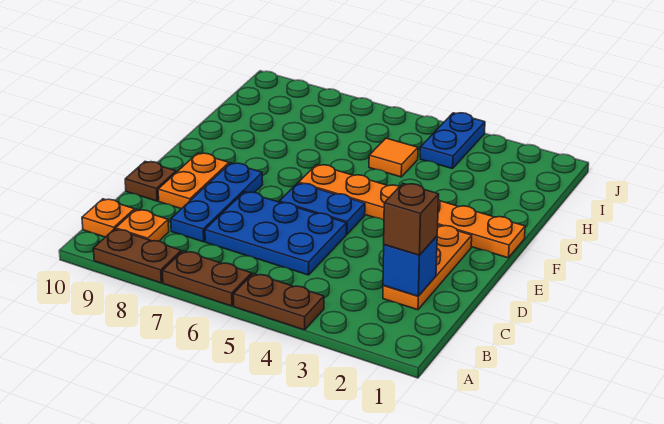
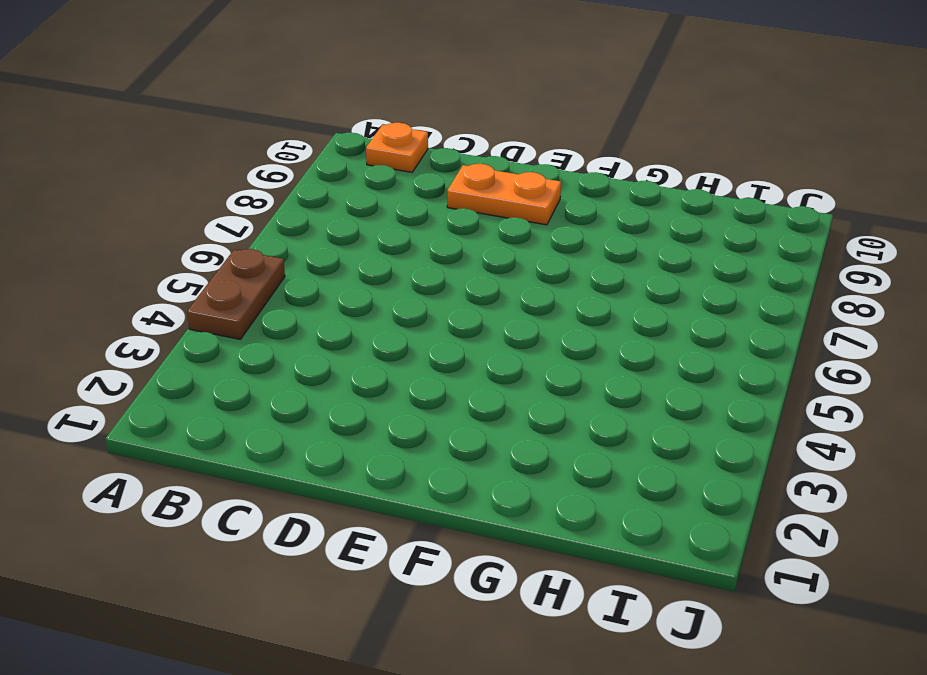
none -> brown plate A6:A7 level 1
none -> brown plate A8:A9 level 1
none -> orange plate B9 level 1

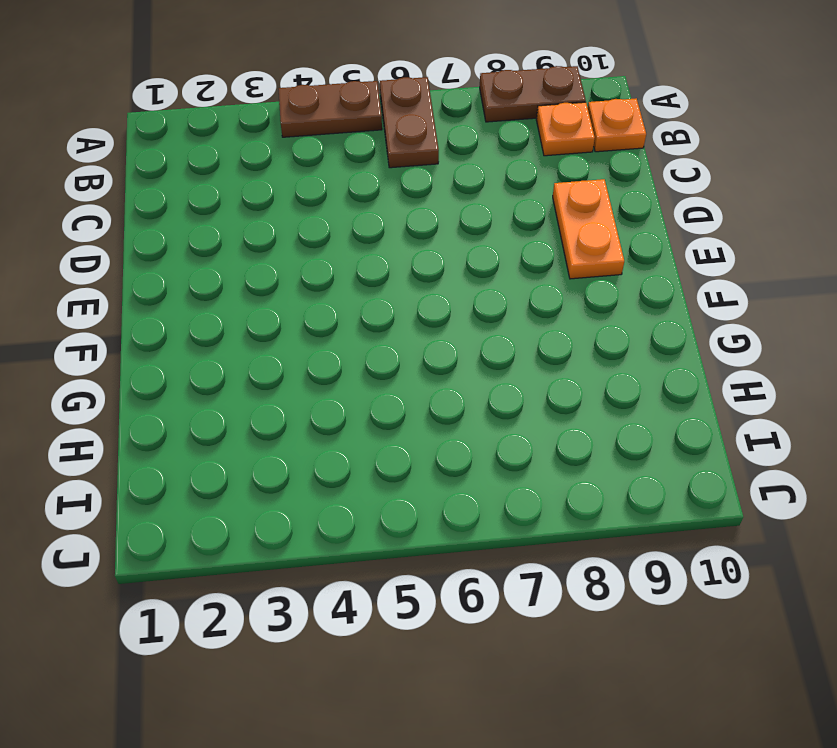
brown plate A6:B6 level 1 -> brown plate A6:A7 level 1
none -> orange plate C2:E2 level 1
none -> blue plate C5:D7 level 1
none -> blue plate C8:E8 level 1

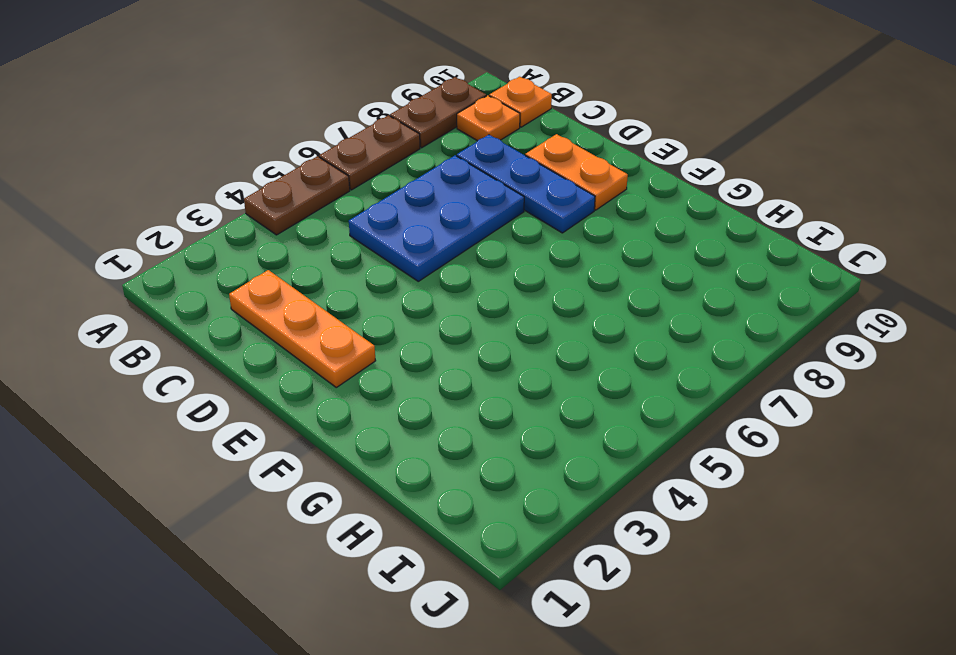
none -> brown plate D10 level 1
none -> blue plate E5:E6 level 1
none -> orange plate F1:F6 level 1

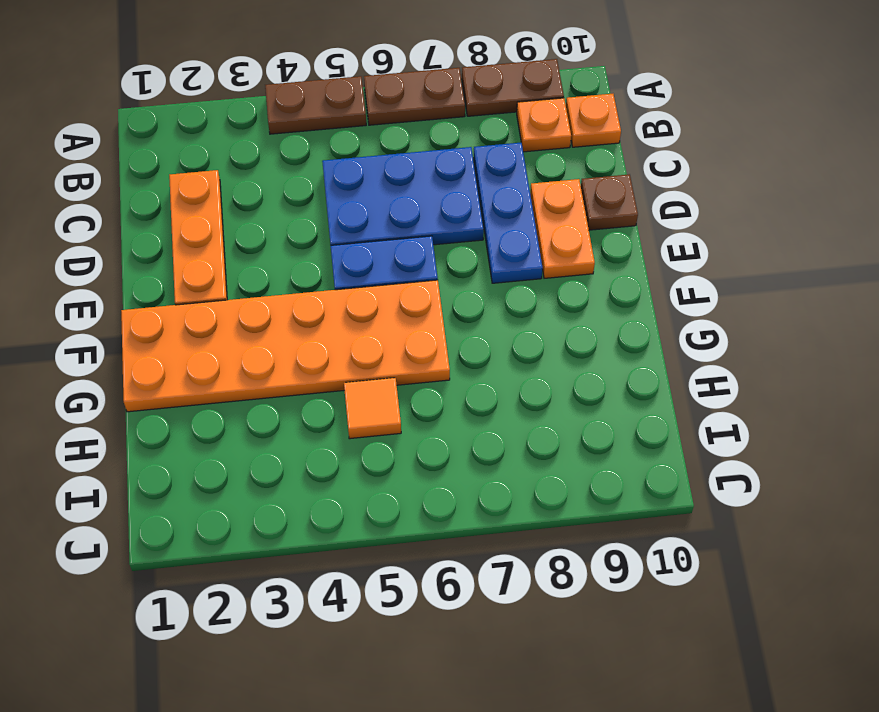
orange plate F1:G6 level 1 -> orange plate F1:F6 level 1
none -> blue plate I4:J4 level 1
none -> blue brick C2 level 2
none -> brown brick C2 level 3

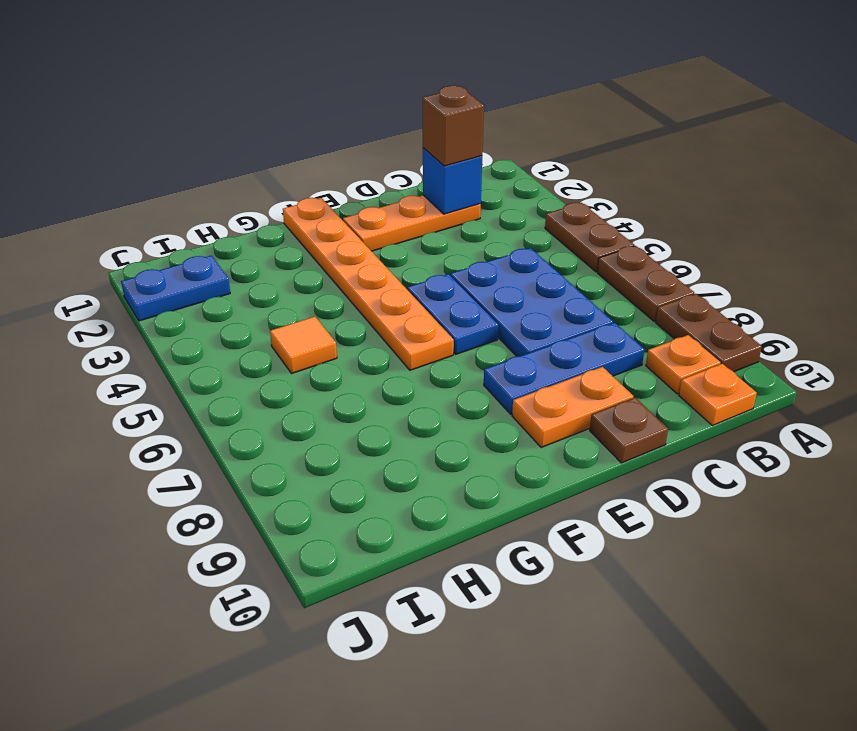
blue plate I2:J2 level 1 -> blue plate I4:J4 level 1

